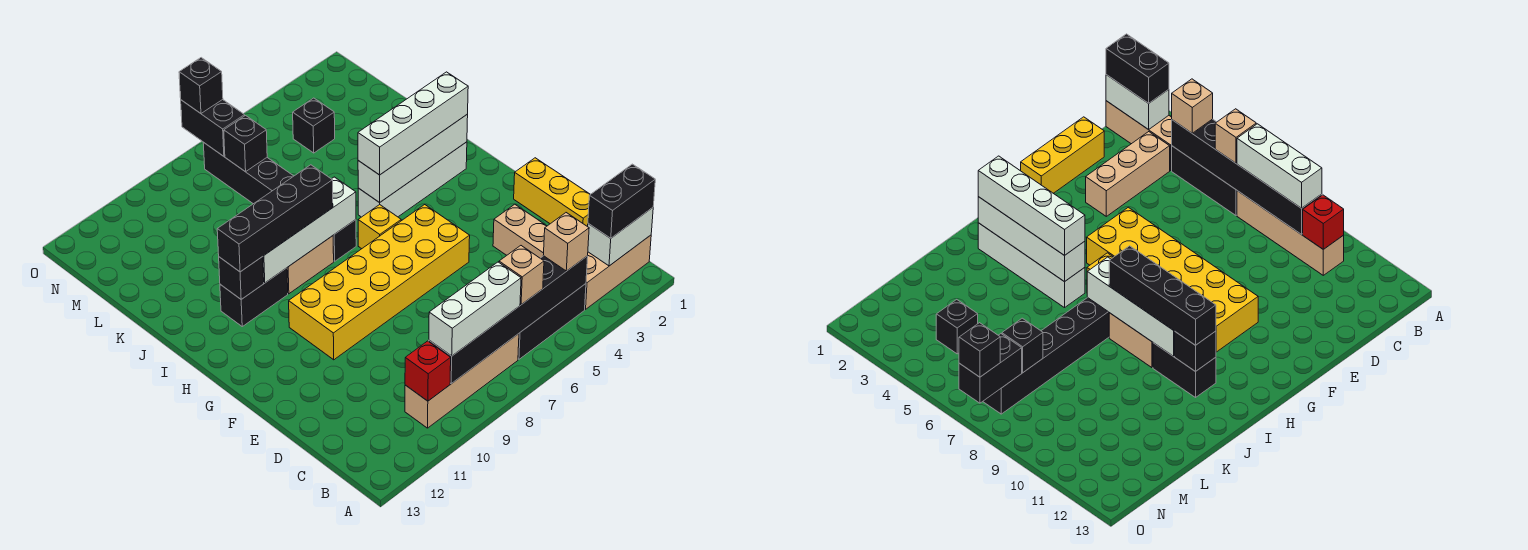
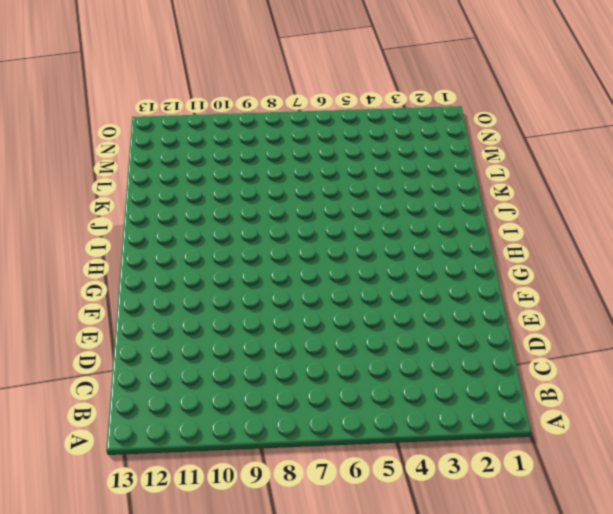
none -> tan brick B1:B3 level 1
none -> black brick B4:B6 level 1
none -> tan brick B7:B10 level 1

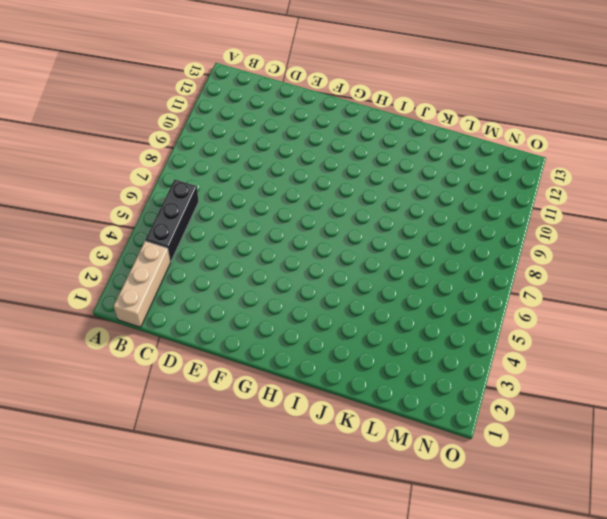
none -> tan brick B7:B10 level 1
none -> tan brick C3:E3 level 1
none -> yellow brick D1:F1 level 1

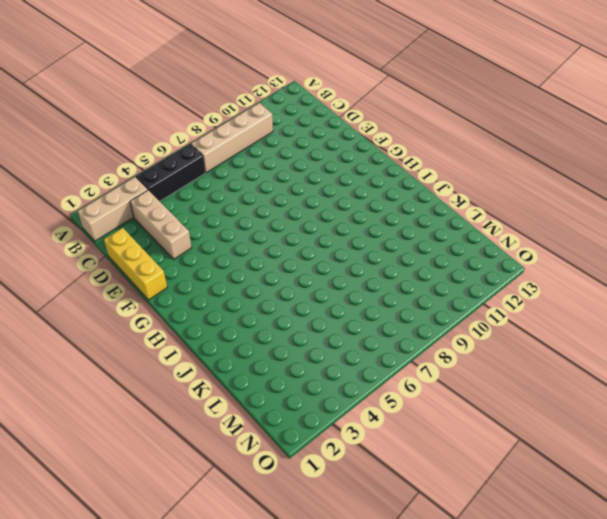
none -> yellow brick F5:G10 level 1
none -> yellow brick H6 level 1
none -> white brick I2:I5 level 1

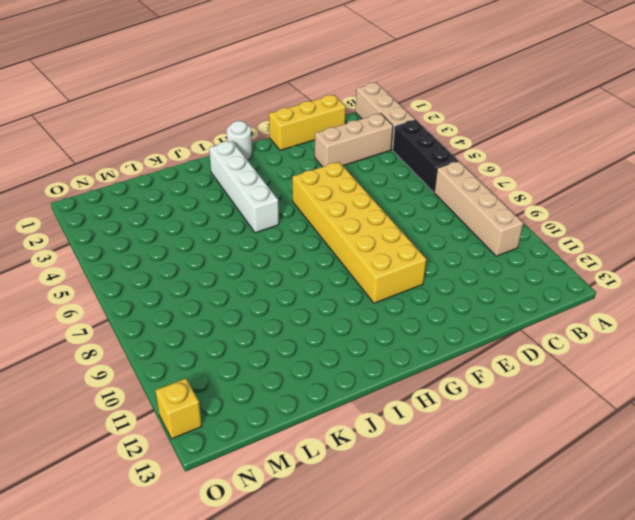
white round brick H1 level 1 -> none
yellow brick O12 level 1 -> yellow brick H6 level 1
none -> black brick I7:N7 level 1
none -> tan brick I8:I9 level 1
none -> black brick I10:I11 level 1

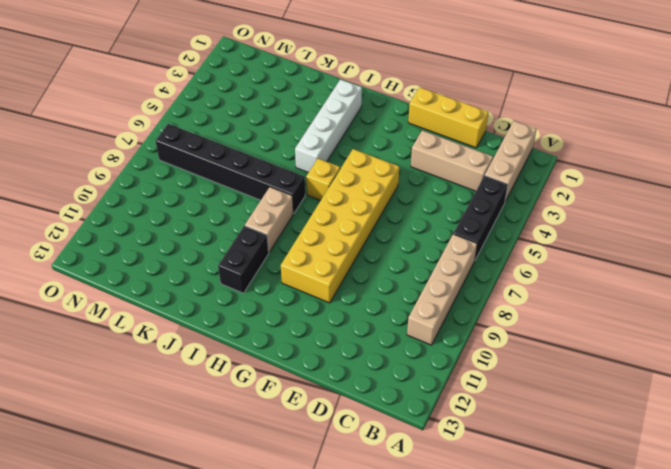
none -> black brick M4 level 1
none -> white brick B1:B2 level 2
none -> black brick B4:B9 level 2

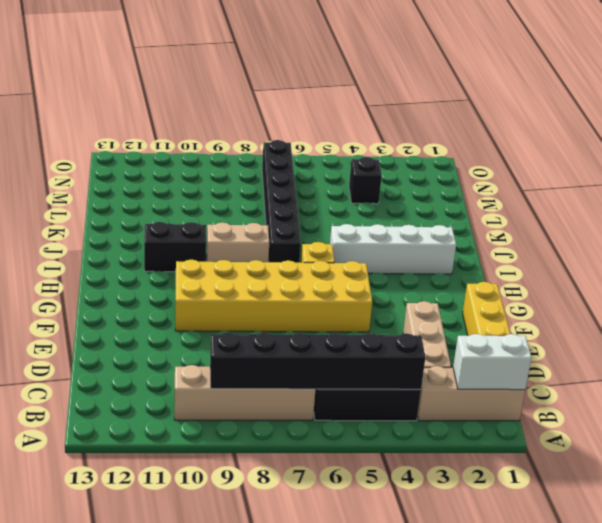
none -> red brick B10 level 2
none -> white brick I2:I5 level 2
none -> white brick I7:I10 level 2

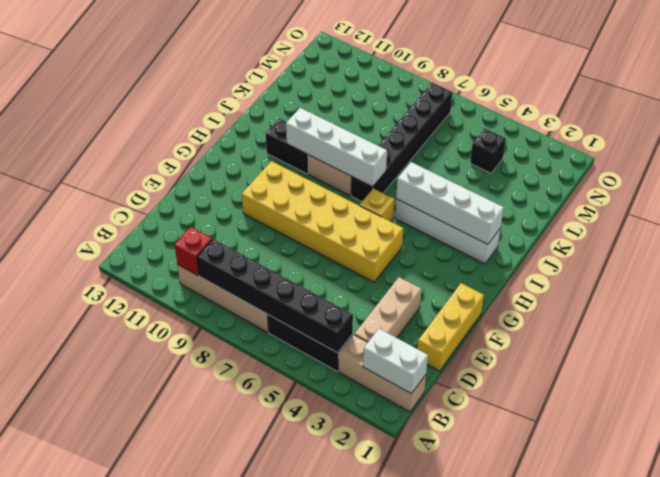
none -> black brick I11 level 2
none -> black brick M7 level 2
none -> black brick N7:O7 level 2

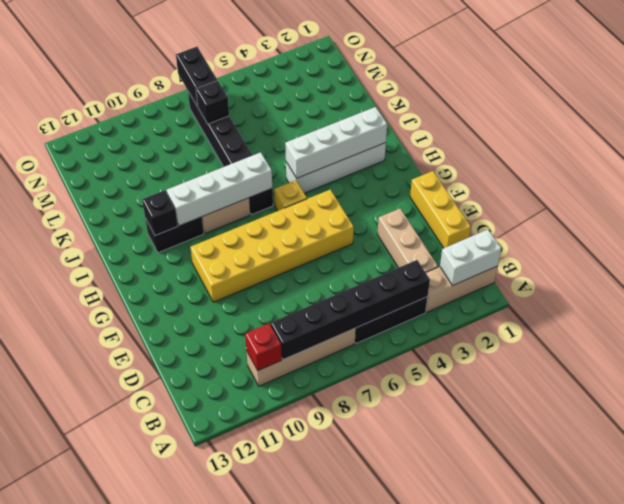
none -> black brick M4 level 1
none -> black brick B1:B2 level 3
none -> tan brick B4 level 3

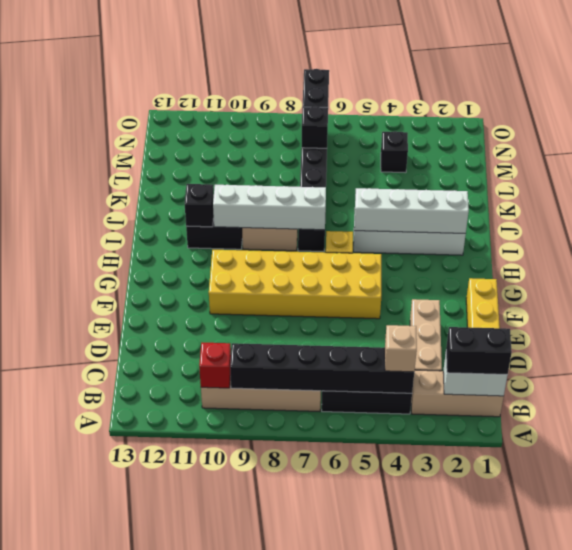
none -> tan brick B6 level 3
none -> white brick B7:B9 level 3
none -> white brick I2:I5 level 3

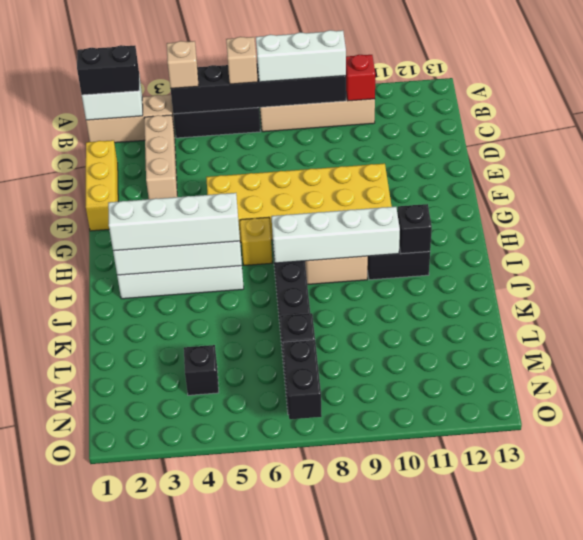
none -> black brick I8:I11 level 3
none -> black brick O7 level 3

